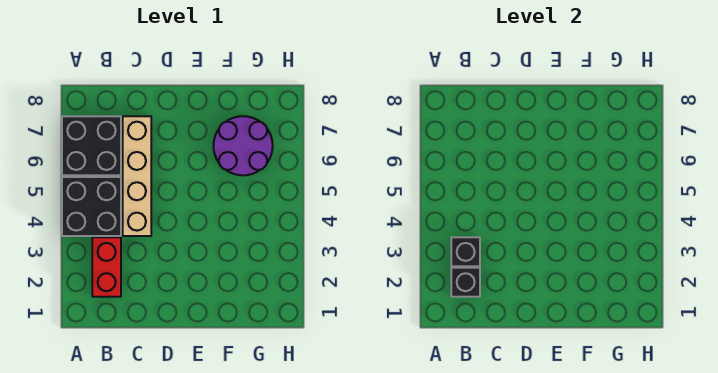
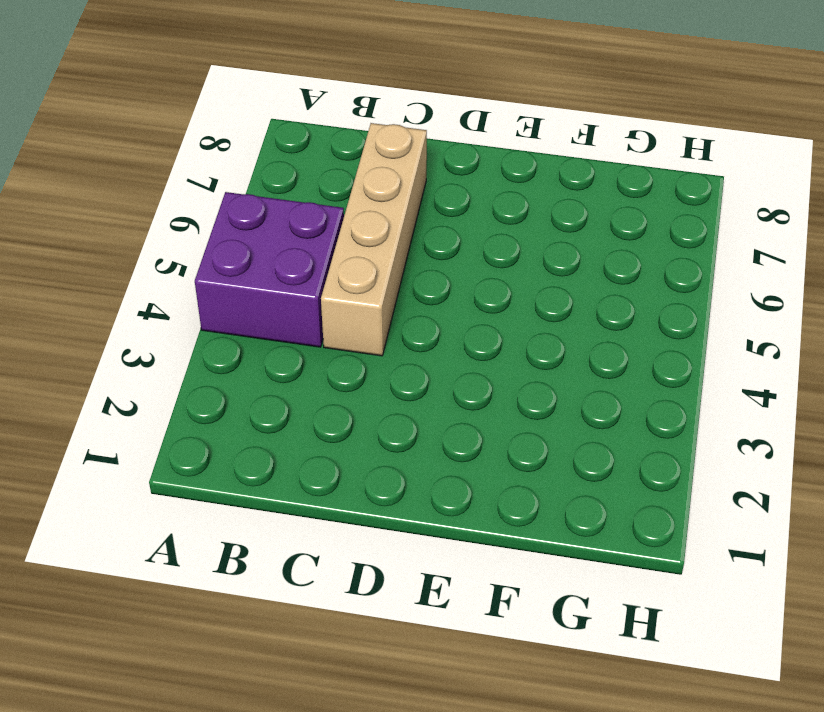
purple brick A4:B5 level 1 -> black brick A4:B5 level 1
none -> black brick A6:B7 level 1
none -> red brick B2:B3 level 1

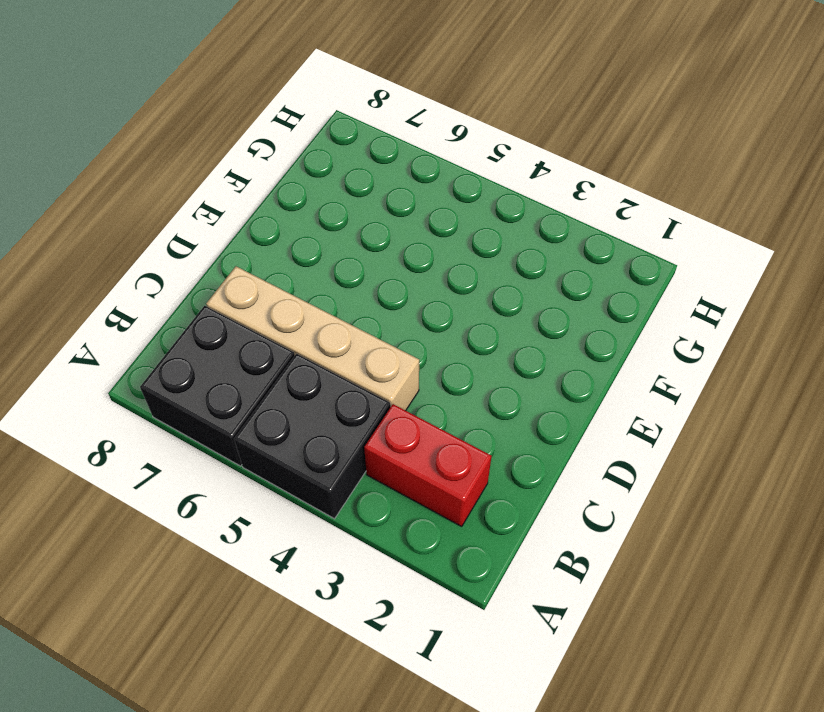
none -> purple round brick F6:G7 level 1
none -> black brick B2 level 2

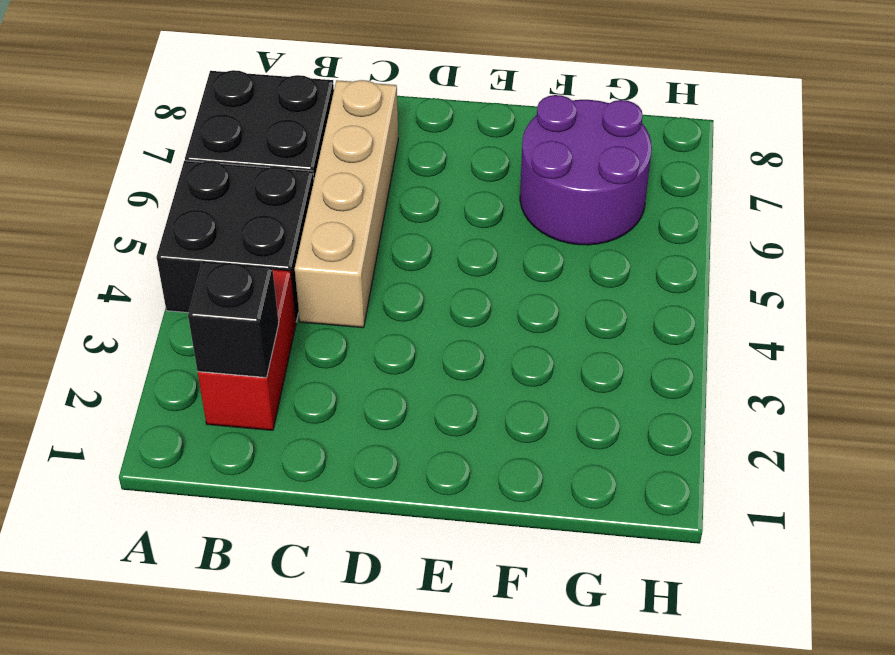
none -> black brick B3 level 2

